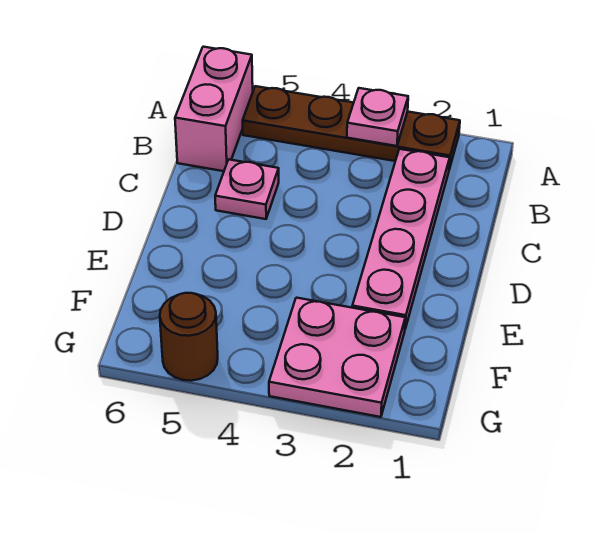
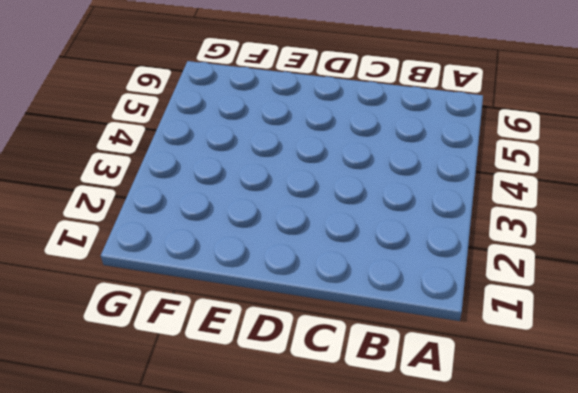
none -> brown plate A2:A5 level 1
none -> pink brick A6:B6 level 1

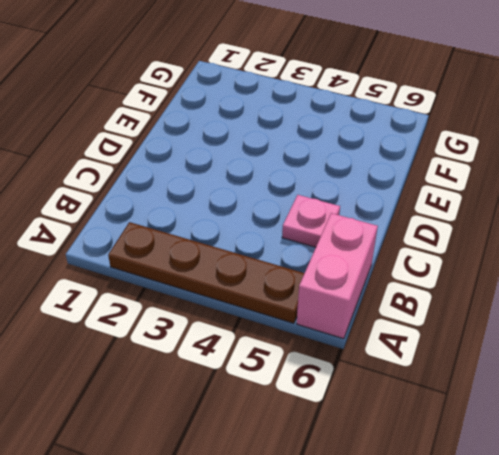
none -> pink plate B2:E2 level 1
none -> pink plate F2:G3 level 1

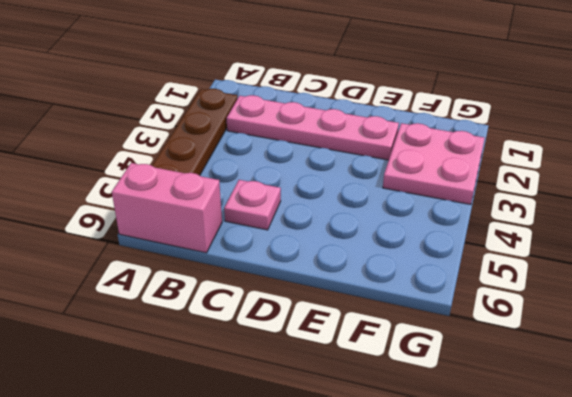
none -> brown round brick G5 level 1
none -> pink plate A3 level 2

